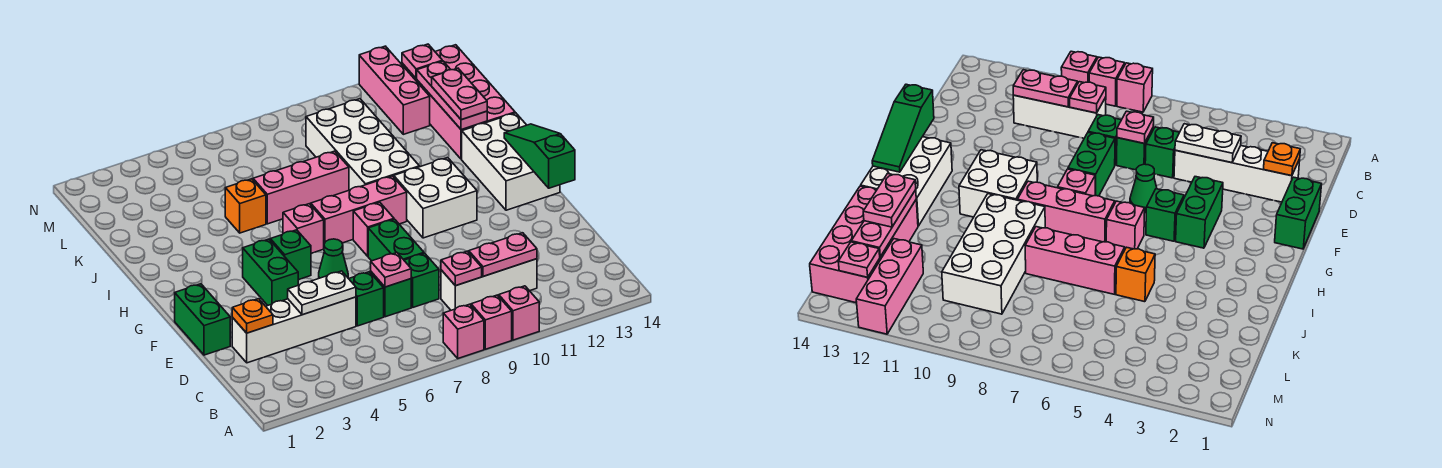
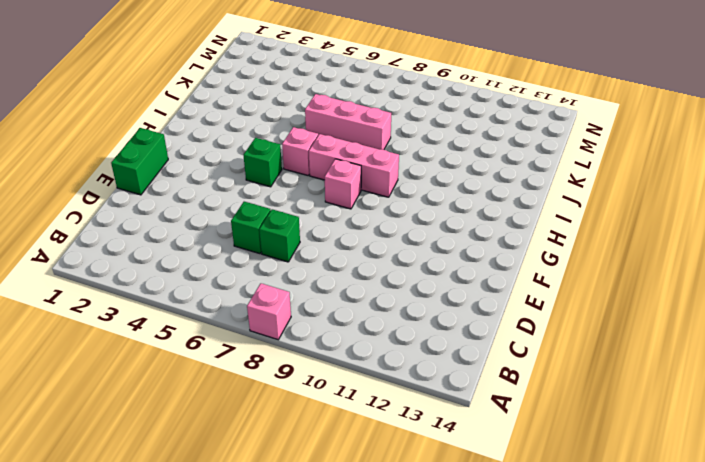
none -> pink brick A9 level 1
none -> pink brick A10 level 1
none -> white brick C9:C11 level 1
none -> white brick D2:D5 level 1

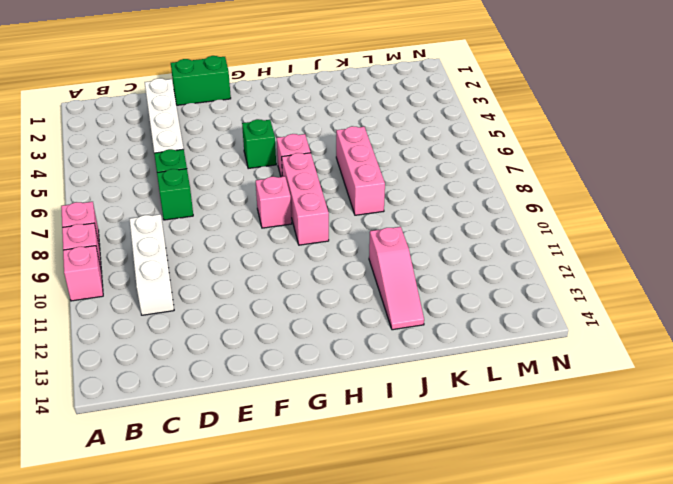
pink slope J11:J13 level 1 top 11 -> pink brick J13:M14 level 1
none -> green brick D8 level 1
none -> green brick E8:F8 level 1
none -> green brick F4:G4 level 1
none -> green cone F6 level 1

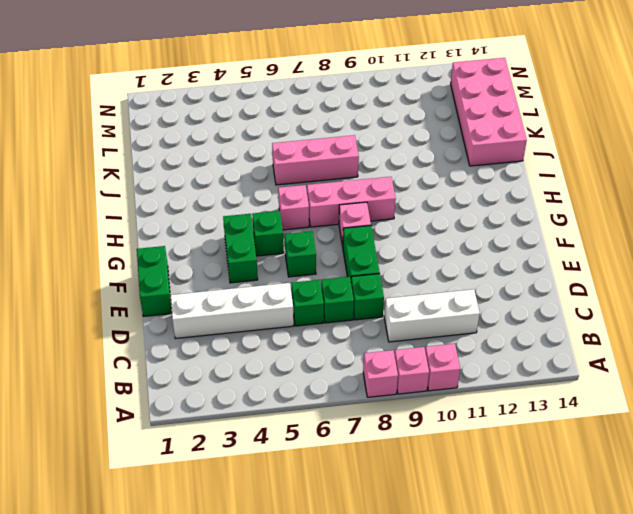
green brick F6 level 1 -> green cone F6 level 1
none -> white brick G10:H11 level 1
none -> white brick G13:I14 level 1
none -> white brick I9:L10 level 1
none -> orange brick J5 level 1

